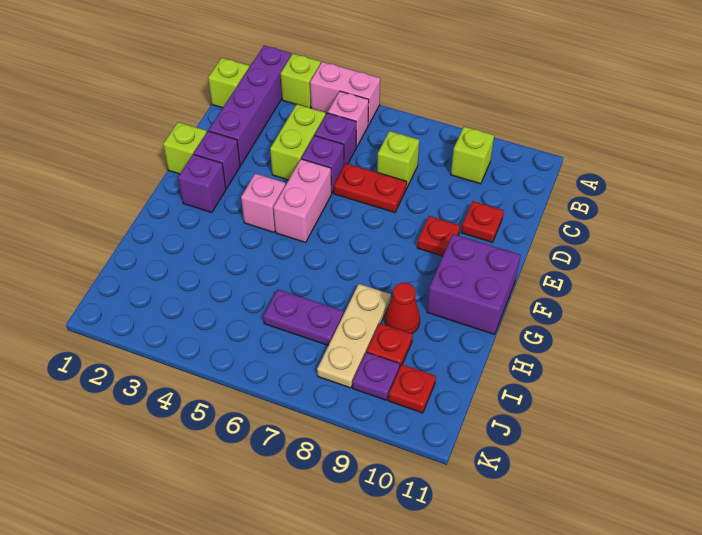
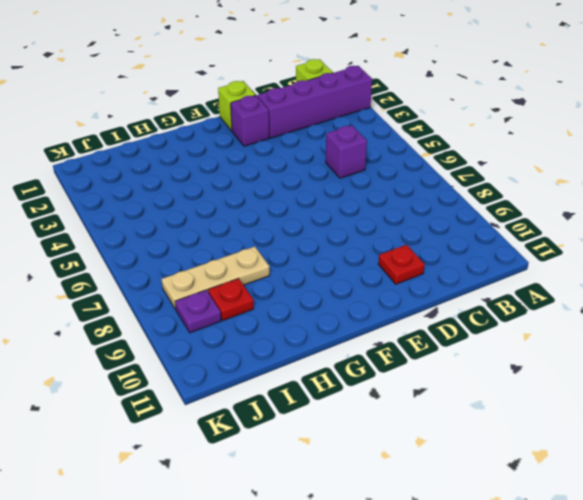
none -> lime brick A3 level 1
none -> pink brick A4:A5 level 1
none -> pink brick B5 level 1

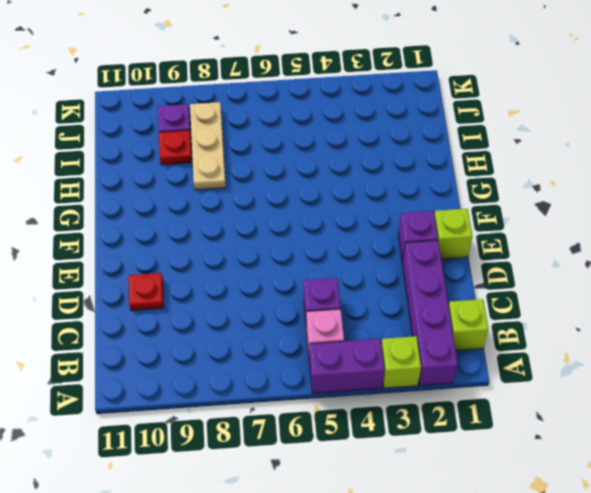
purple brick A4:A5 level 1 -> pink brick A4:A5 level 1
none -> lime brick B9 level 1
none -> lime brick C4:D4 level 1
none -> lime brick C7 level 1

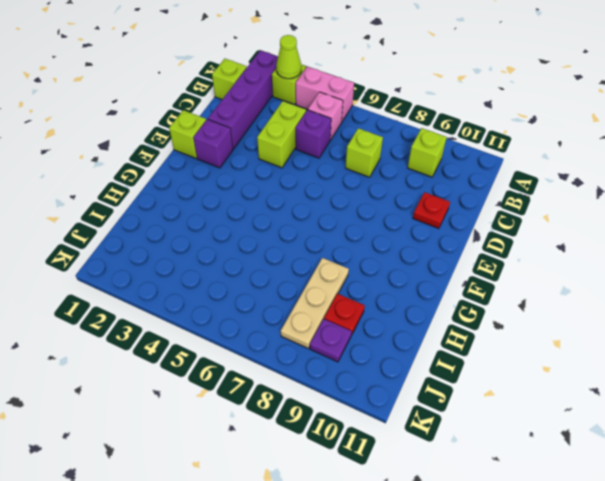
lime cone A3 level 2 -> none
none -> purple brick D5 level 1
none -> red plate D6:D7 level 1
none -> pink brick E5:F5 level 1

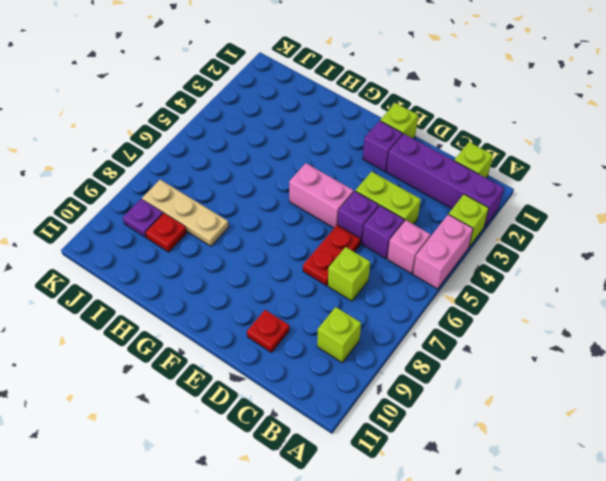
none -> red plate E9 level 1
none -> purple brick F2 level 1
none -> pink brick F4 level 1

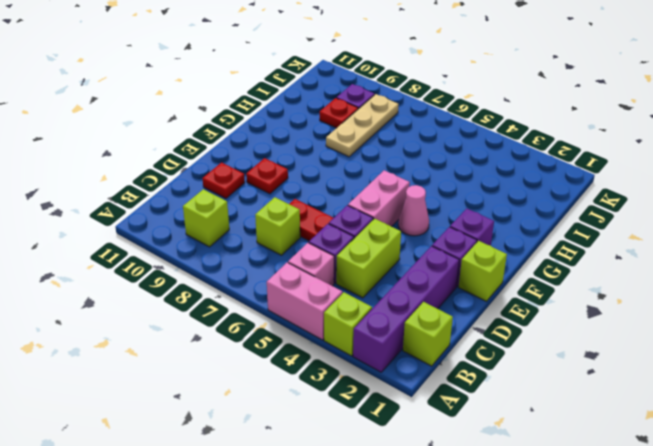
pink cone F4 level 1 -> pink brick F4 level 1
none -> purple brick F10:G11 level 1
none -> red cone H9 level 1
none -> purple plate I6:I7 level 1

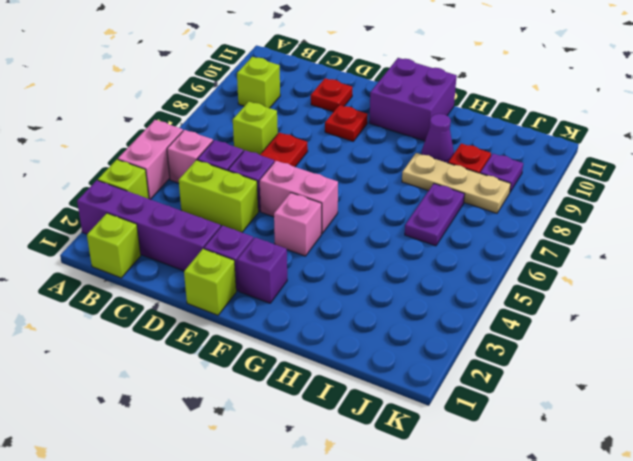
purple cone H9 level 1 -> red cone H9 level 1
none -> red plate J10 level 1

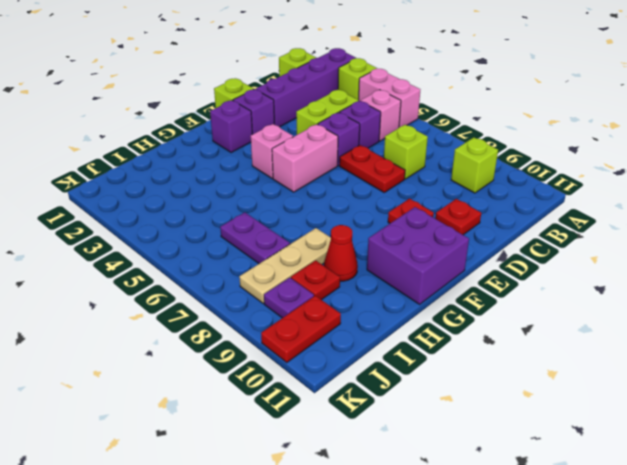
red plate J10:K10 level 1 -> red plate J10 level 1

